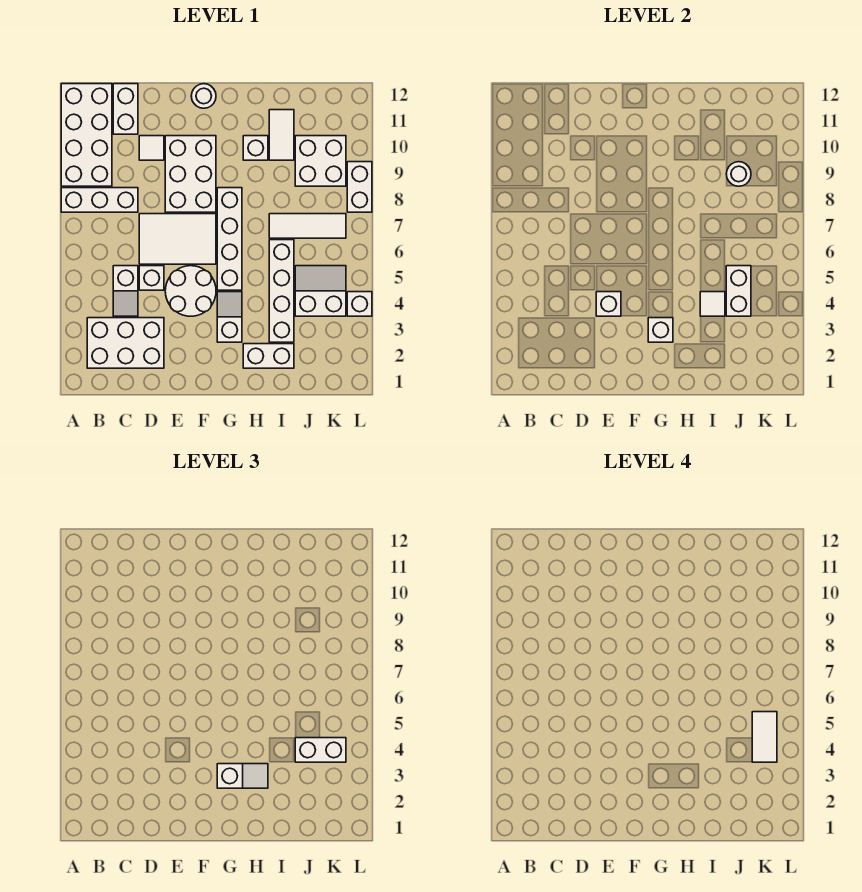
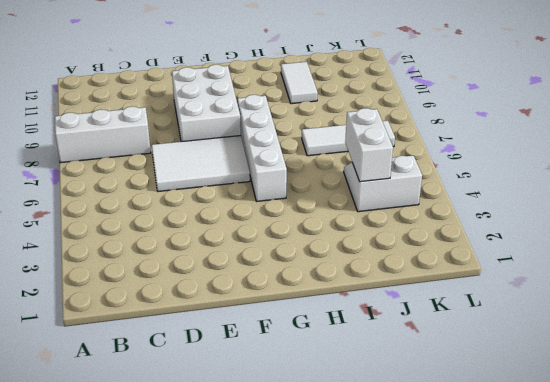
none -> white brick A9:B12 level 1
none -> white brick B2:D3 level 1
none -> white slope C4:C5 level 1 top 5
none -> white brick C11:C12 level 1

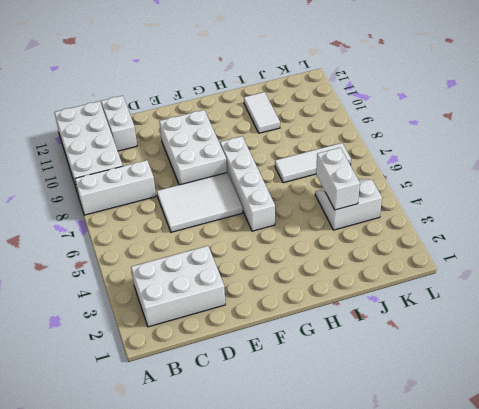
none -> white slope C4:C5 level 1 top 5
none -> white brick D5 level 1
none -> white tile D10 level 1
none -> white round brick E4:F5 level 1

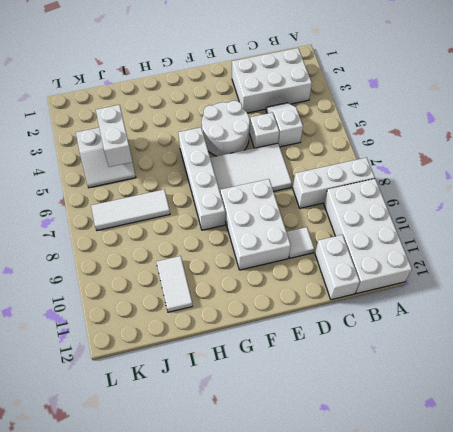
none -> white round brick F12 level 1
none -> white slope G3:G4 level 1 top 3
none -> white brick H2:I2 level 1
none -> white brick H10 level 1

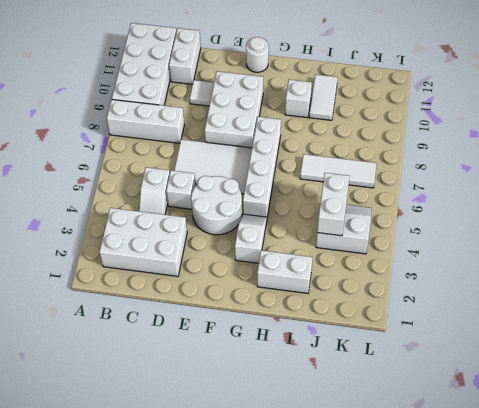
none -> white brick I3:I6 level 1
none -> white brick J9:K10 level 1
none -> white brick L4 level 1
none -> white brick L8:L9 level 1

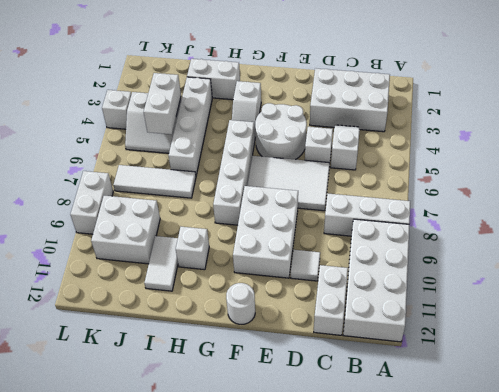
none -> white brick E4 level 2
none -> white brick G3 level 2
none -> white tile I4 level 2
none -> white round brick J9 level 2

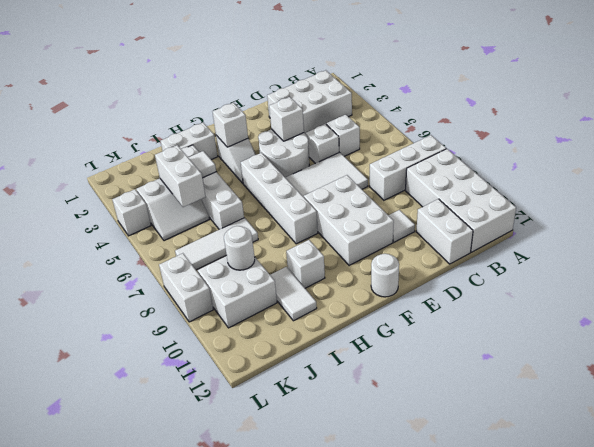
none -> white slope G3:H3 level 3 top G
none -> white brick J4:K4 level 3
none -> white tile K4:K5 level 4

